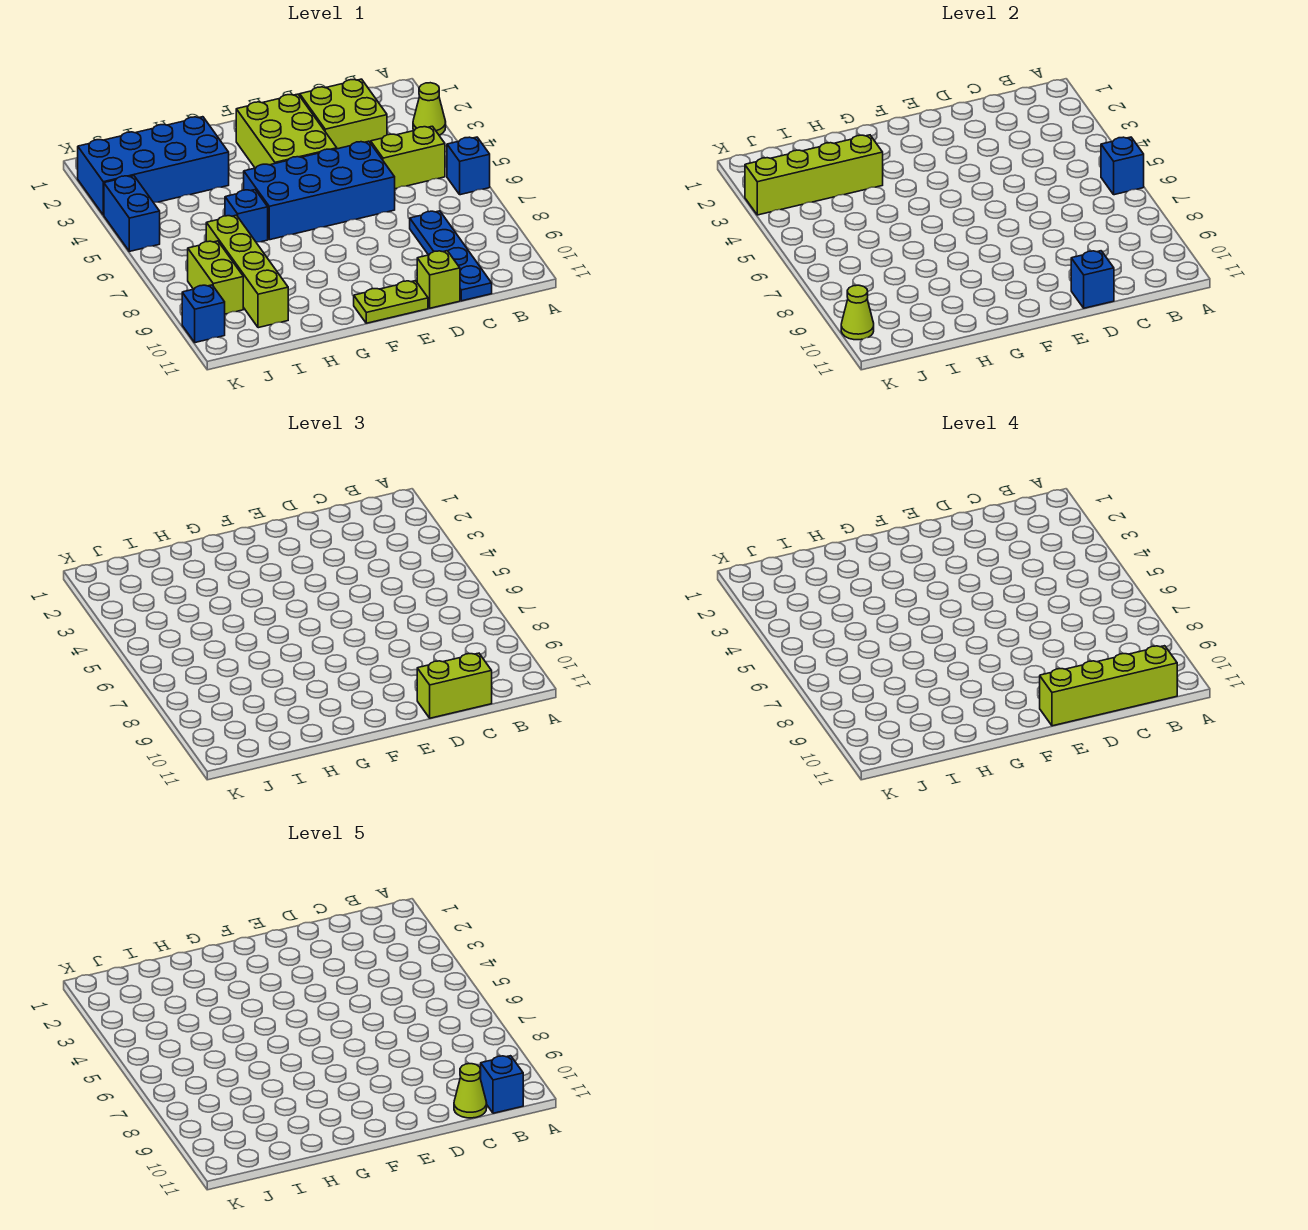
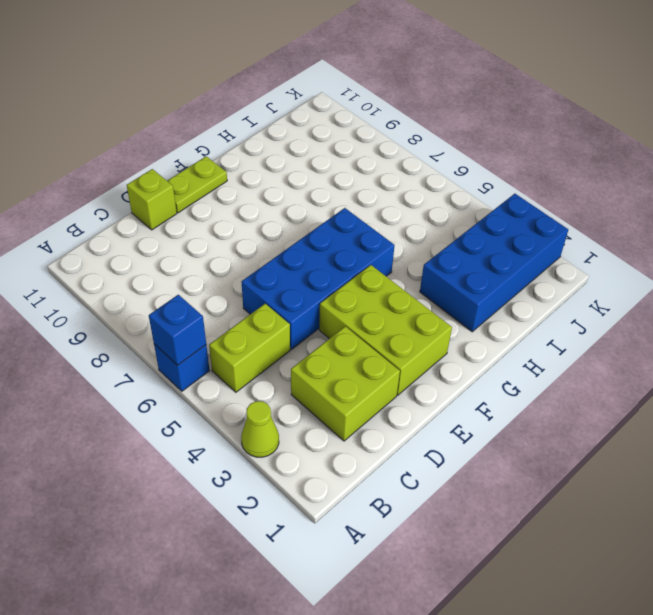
none -> blue plate C8:C11 level 1
none -> blue brick H6 level 1
none -> lime brick I7:I10 level 1

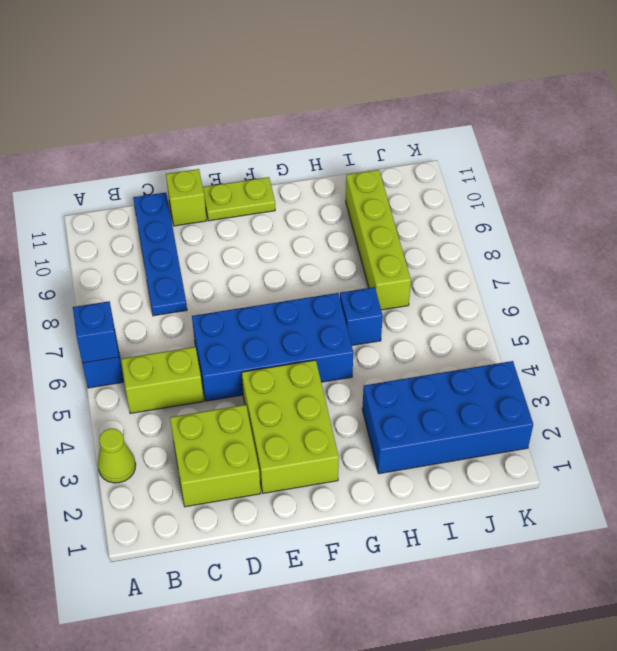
none -> lime brick J8:J9 level 1
none -> blue brick K4:K5 level 1
none -> blue brick K10 level 1

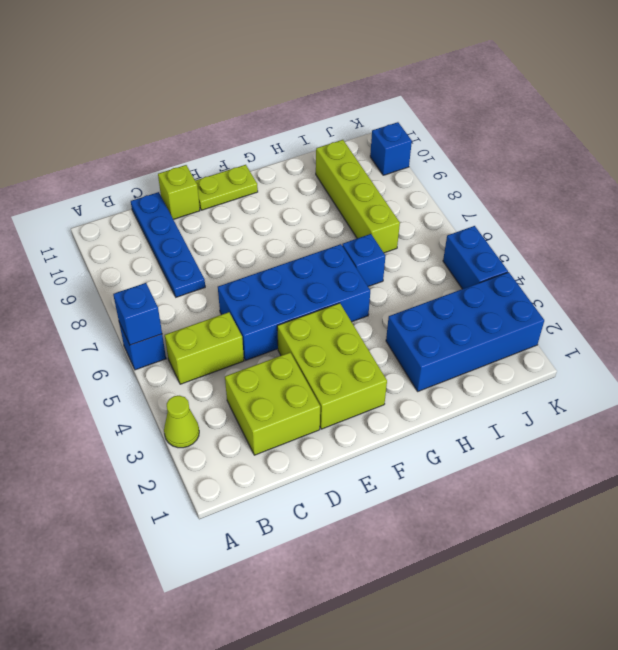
none -> lime brick J8:J9 level 1
none -> blue brick D11 level 2
none -> lime brick H3:K3 level 2

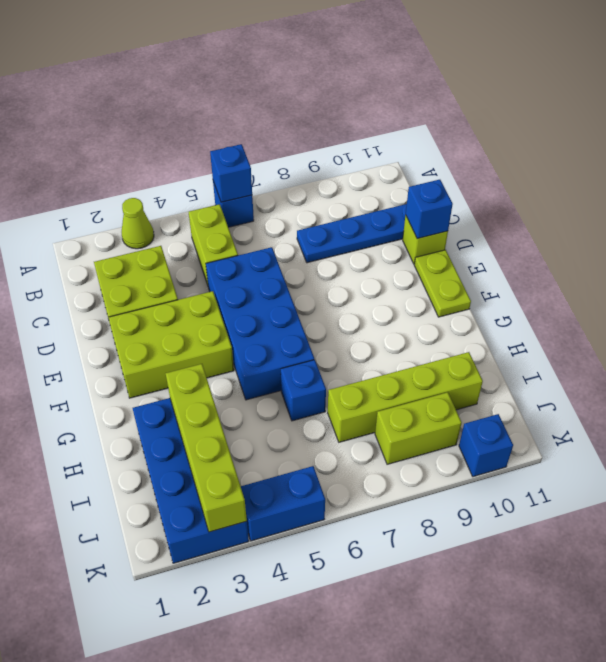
none -> lime cone K10 level 2
none -> lime brick C11:D11 level 3
none -> lime brick B11:E11 level 4

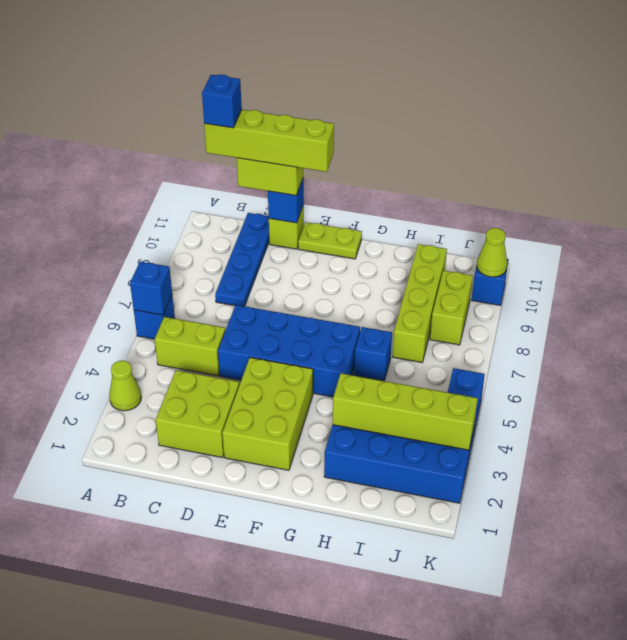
none -> lime cone C11 level 5

